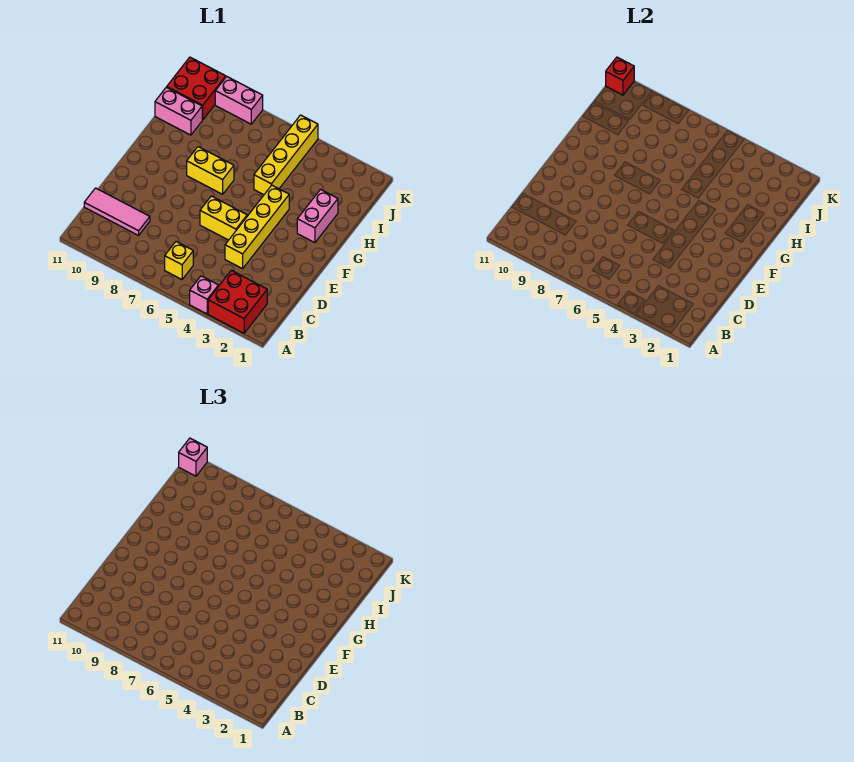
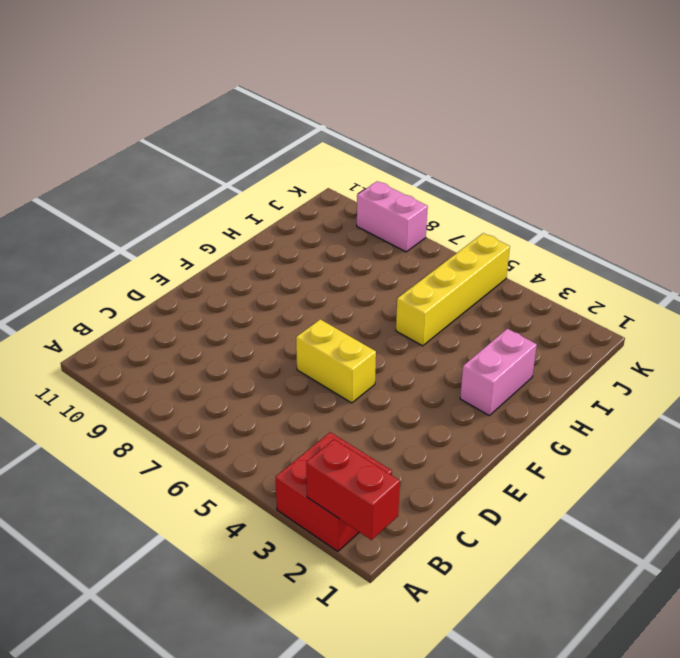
red brick A1:A2 level 2 -> none
none -> pink brick A4 level 1
none -> yellow brick B6 level 1
none -> pink tile C9:C11 level 1

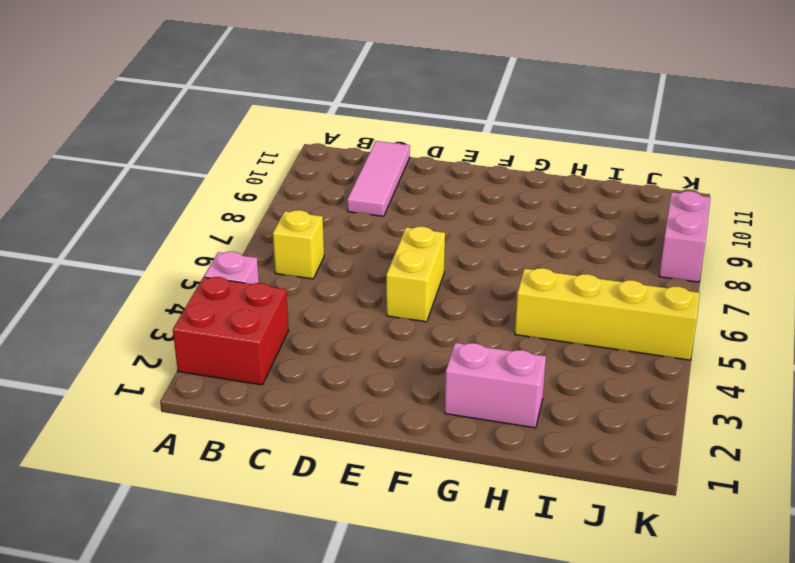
none -> yellow brick D4:G4 level 1
none -> yellow brick G7:G8 level 1
none -> pink brick I10:I11 level 1

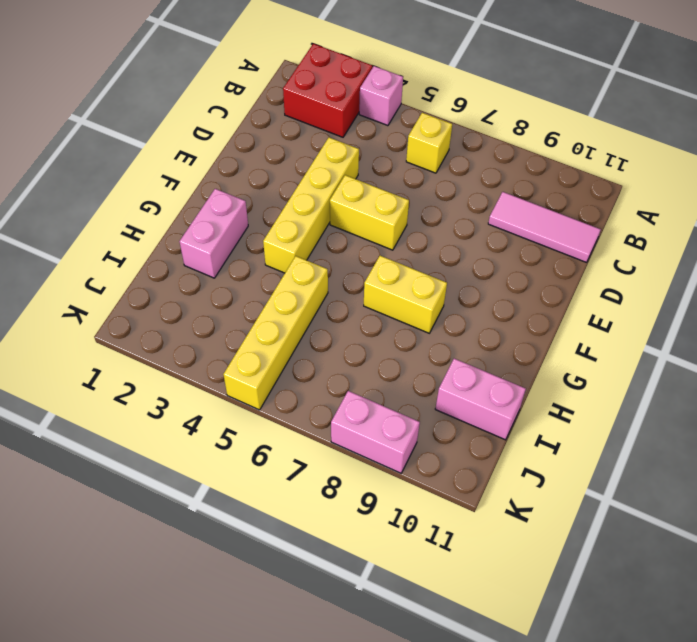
none -> red brick J10:K11 level 1
none -> red brick K11 level 2
none -> pink brick K11 level 3

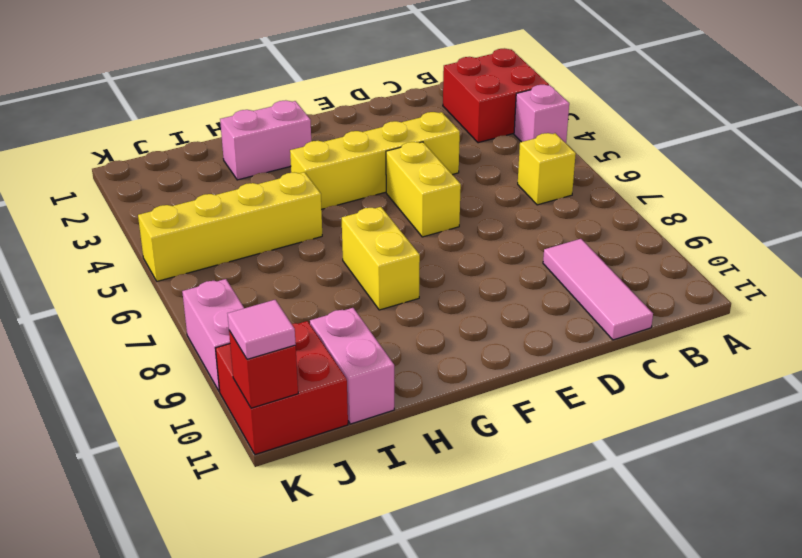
pink tile K11 level 3 -> pink brick K11 level 3

